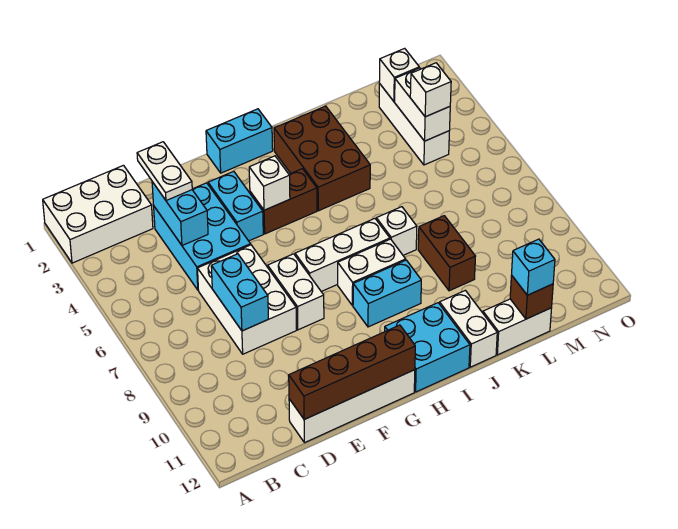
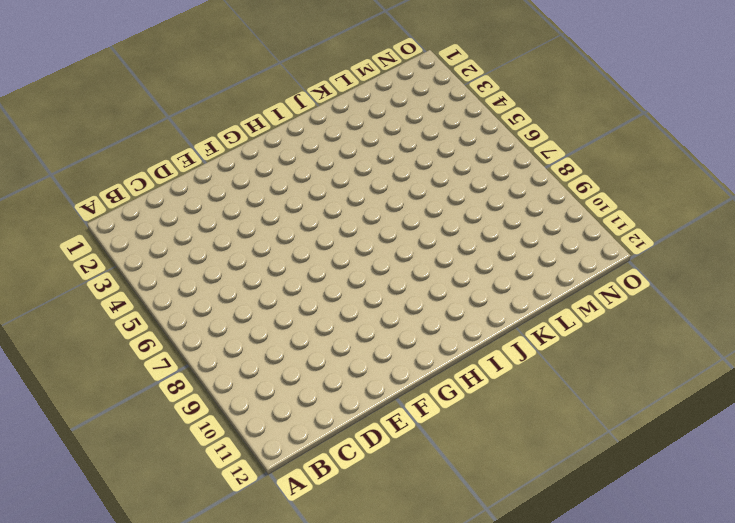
none -> white brick A1:C2 level 1
none -> cyan brick D3:E5 level 1
none -> white brick D6:E8 level 1

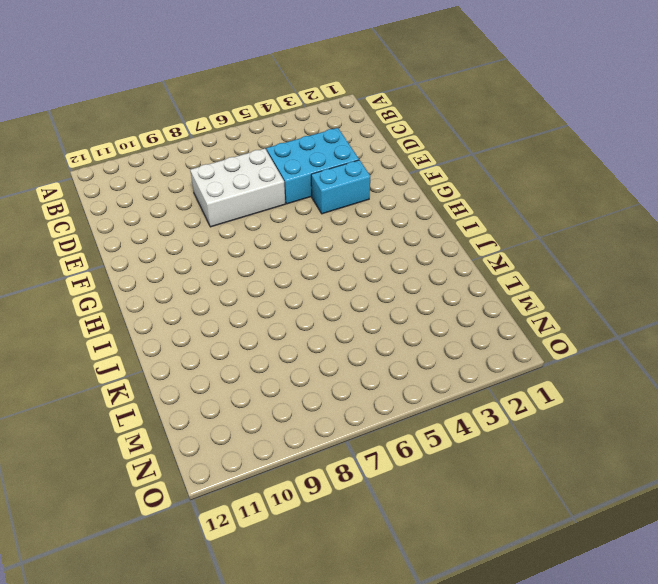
none -> white brick A1:C2 level 1
none -> white brick D12:G12 level 1
none -> white brick F7:F8 level 1

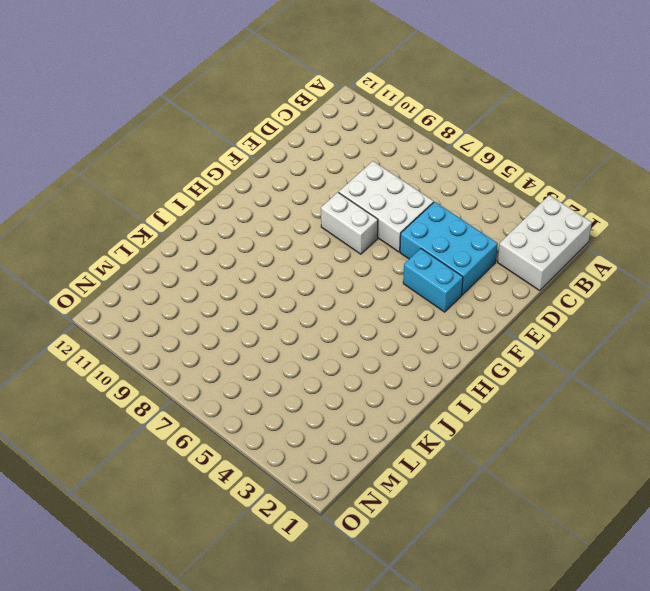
none -> white brick D12:G12 level 1
none -> cyan brick G1:H1 level 1
none -> brown brick G4:H4 level 1

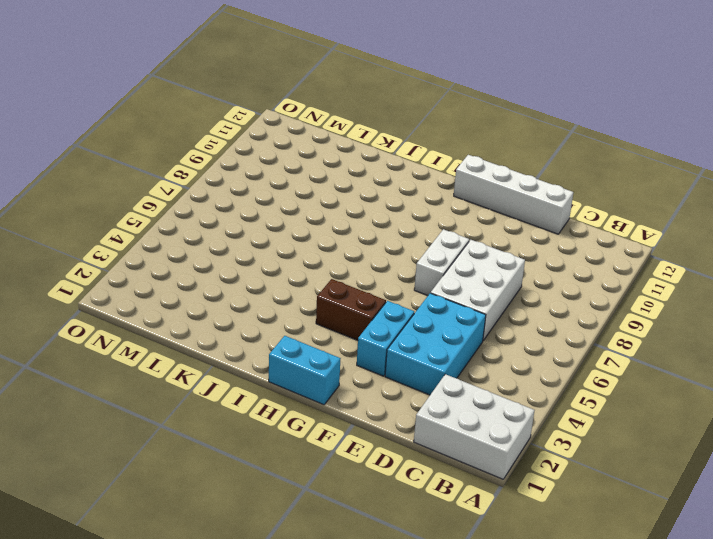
none -> white brick G7:I7 level 1
none -> white brick H8:I8 level 1
none -> cyan brick H9:I9 level 1

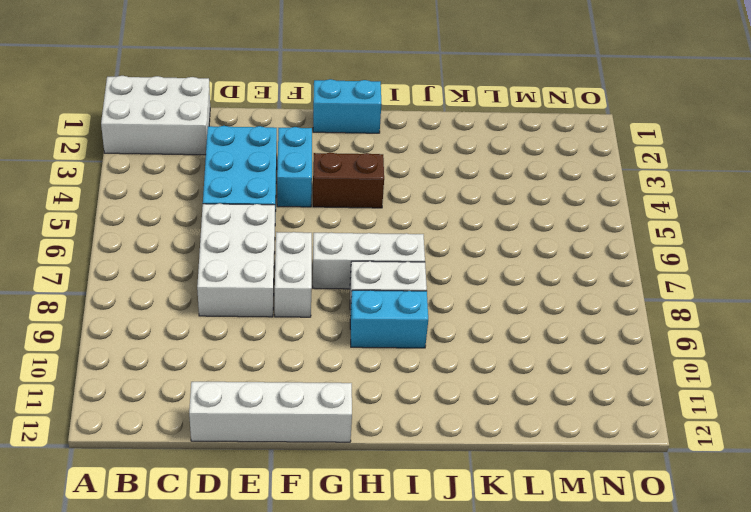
none -> cyan brick H11:I12 level 1
none -> brown brick I2:J4 level 1
none -> white brick J7 level 1

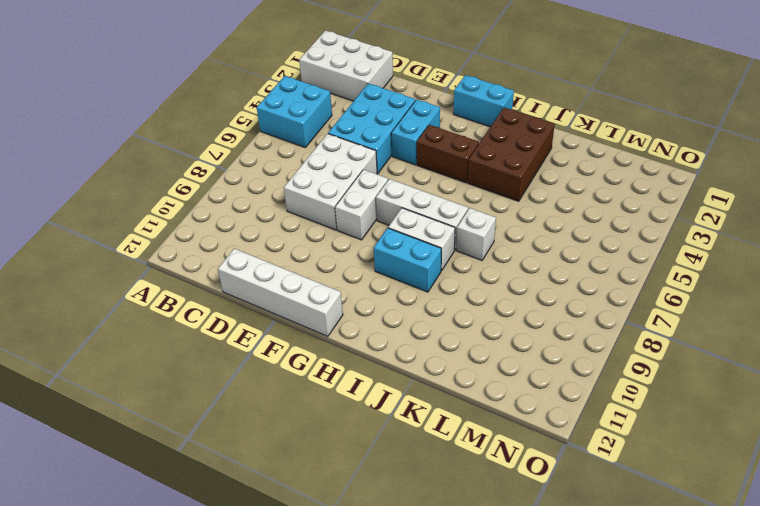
cyan brick A4:B5 level 1 -> cyan brick H11:I12 level 1
none -> white brick J11:J12 level 1
none -> brown brick K8:K9 level 1
none -> white brick K12:L12 level 1

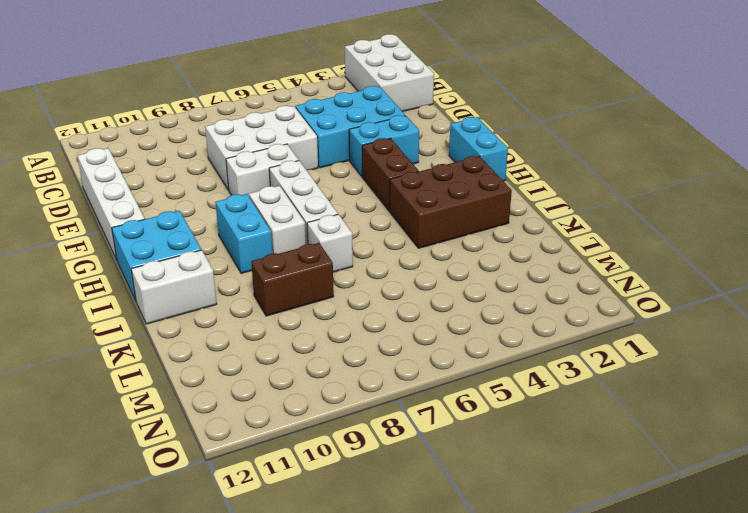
none -> white brick K12:L12 level 1
none -> white brick M2:M4 level 1
none -> cyan brick D3:D4 level 2

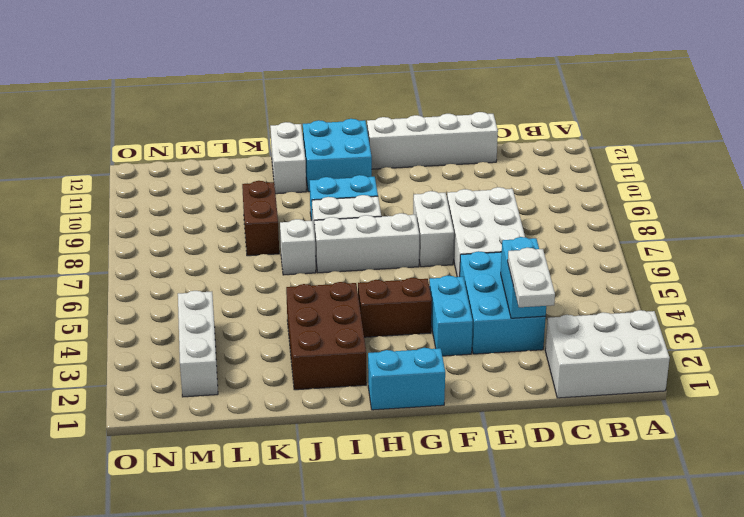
none -> white brick K12:L12 level 1
none -> cyan brick D7:D8 level 2
none -> brown brick D12:G12 level 2

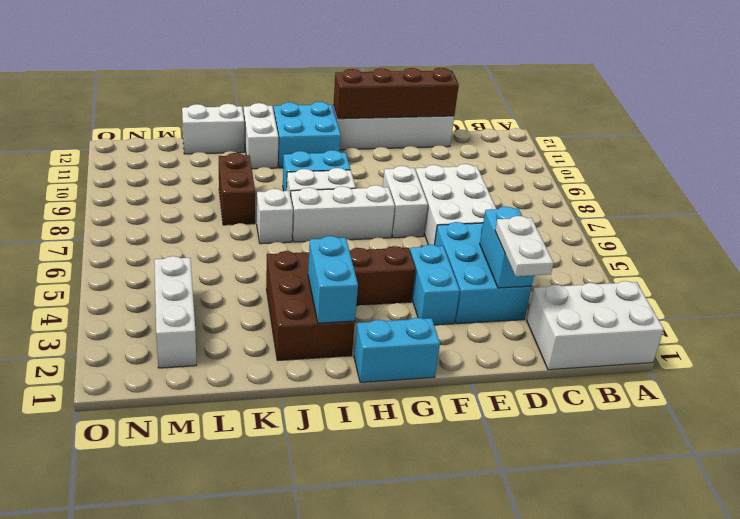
cyan brick I2:I3 level 2 -> cyan brick D7:D8 level 2
none -> white brick G4 level 2
none -> brown brick L12 level 2
none -> white brick M2 level 2

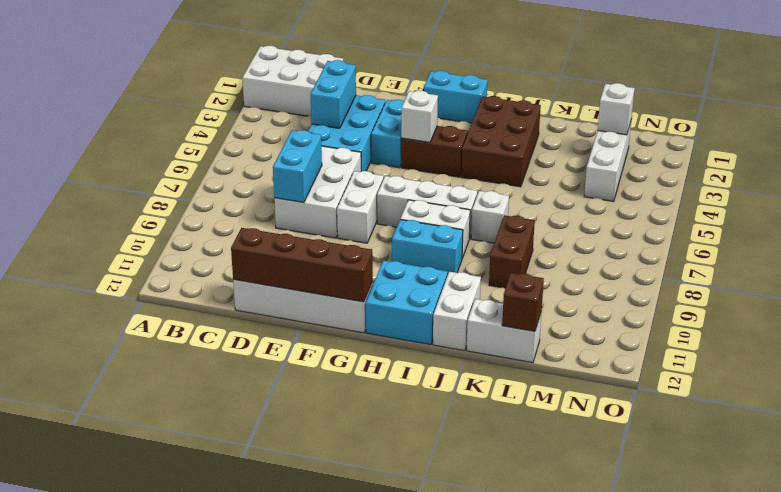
none -> white brick M3:M4 level 2
none -> white plate D2:D3 level 3
none -> cyan brick L12 level 3

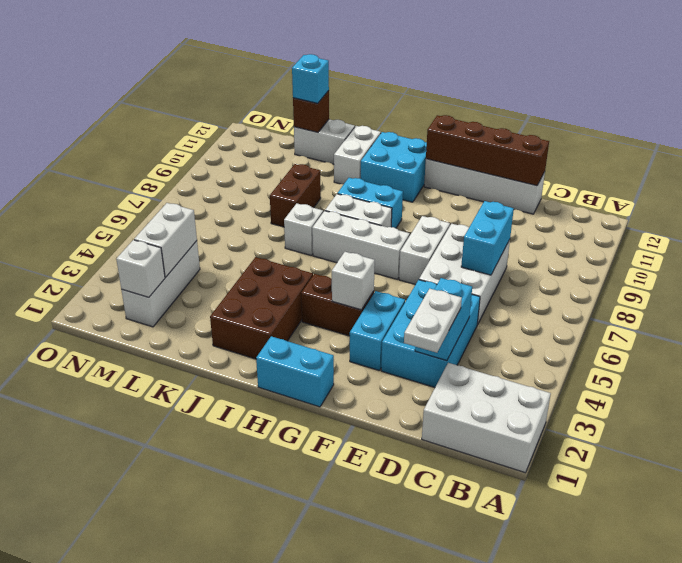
none -> white brick M4 level 3

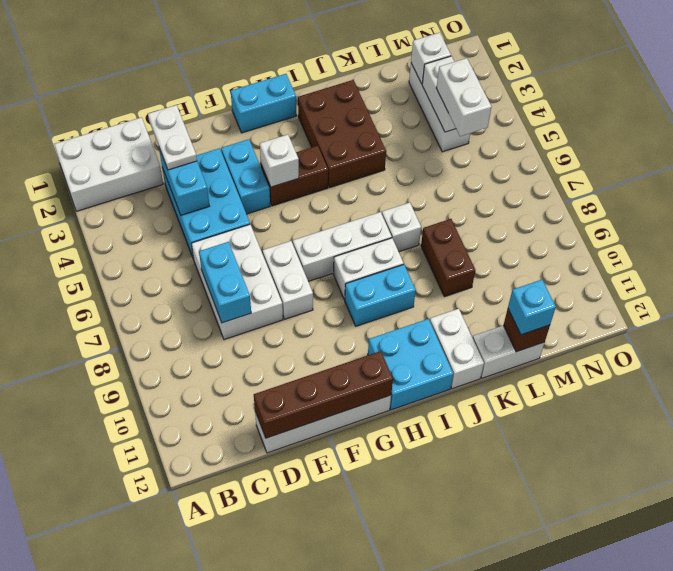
white brick M4:M5 level 3 -> white brick M4 level 3

